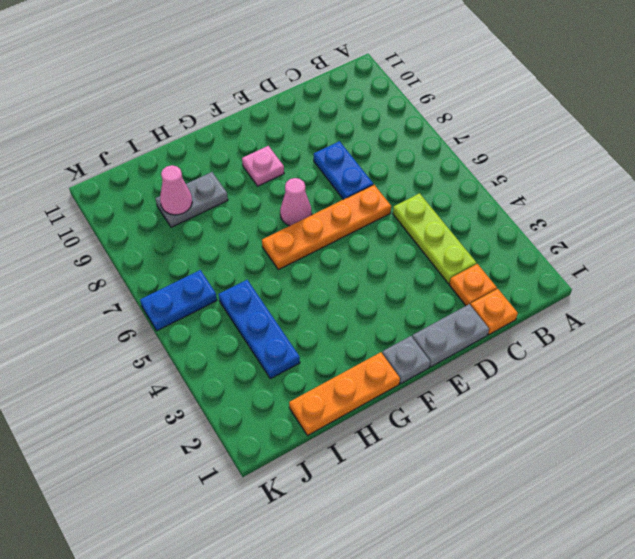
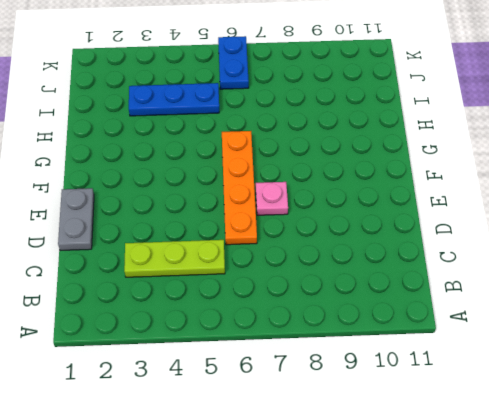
pink plate E7 level 1 -> pink plate F9 level 1
none -> orange plate C1 level 1
none -> orange plate C2 level 1
none -> blue plate D7:D8 level 1

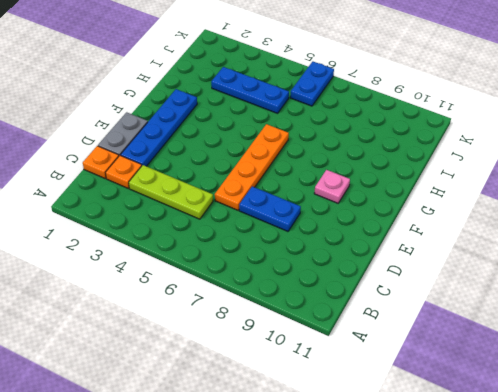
blue plate D2:G2 level 1 -> none
none -> grey plate F1 level 1
none -> pink cone F7 level 1
none -> orange plate G1:I1 level 1

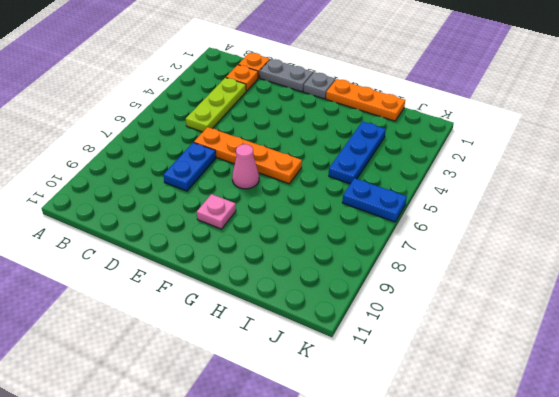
none -> grey plate H9:I9 level 1
none -> pink cone I9 level 2

